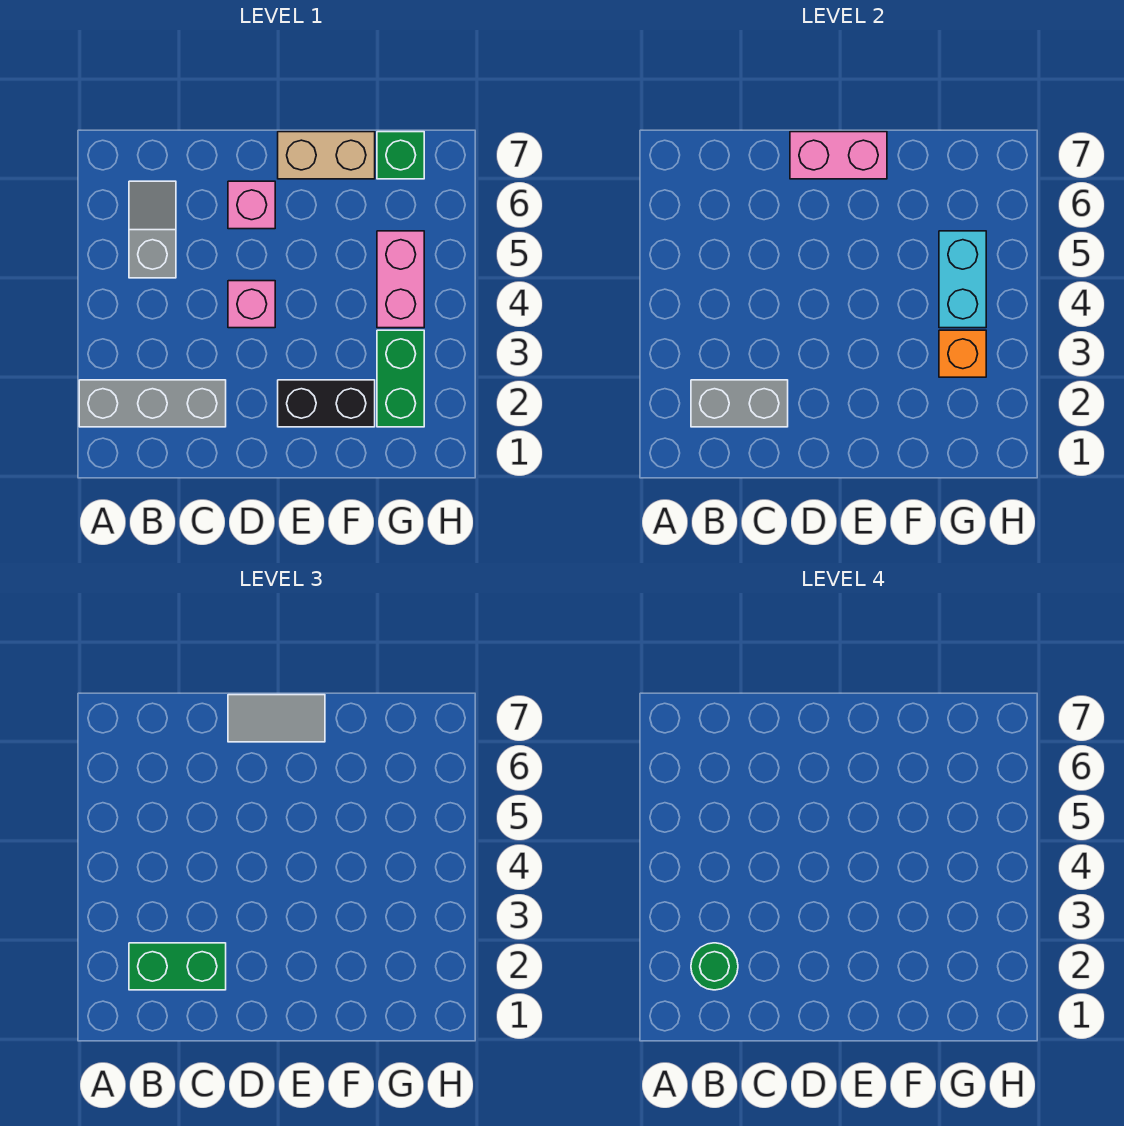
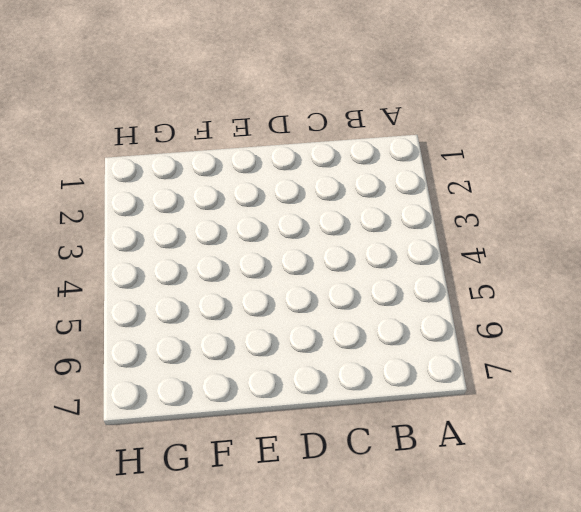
none -> grey brick A2:C2 level 1
none -> grey slope B5:B6 level 1 top 5
none -> pink brick D4 level 1

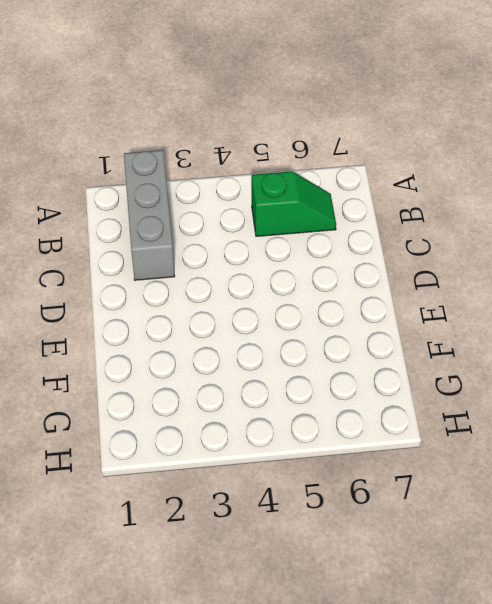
green slope B5:B6 level 1 top 5 -> grey slope B5:B6 level 1 top 5
none -> pink brick D4 level 1
none -> pink brick D6 level 1
none -> black brick E2:F2 level 1

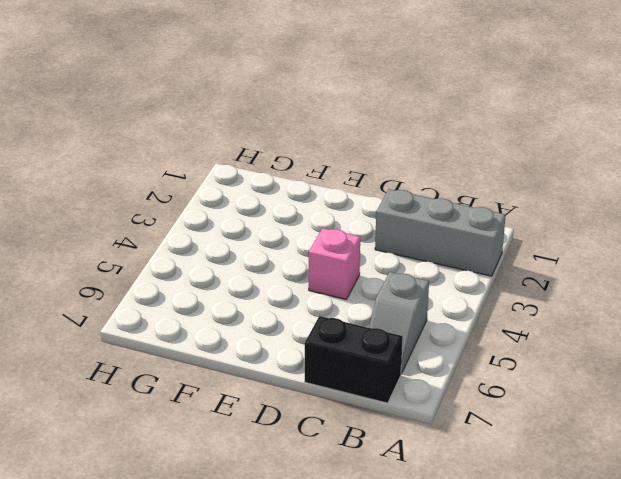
black brick B7:C7 level 1 -> black brick E2:F2 level 1
none -> pink brick D6 level 1
none -> tan brick E7:F7 level 1
none -> green brick G2:G3 level 1

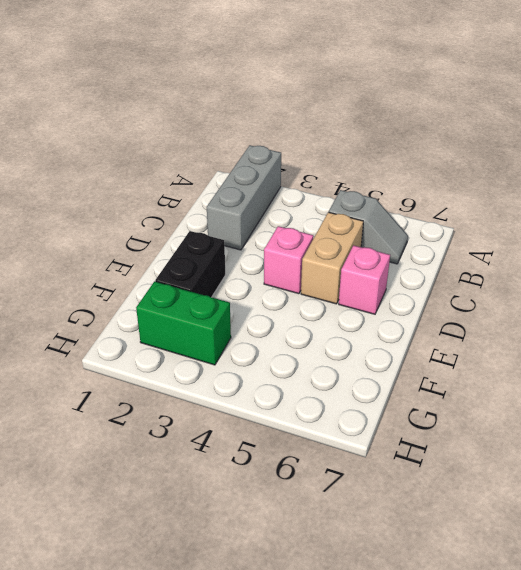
tan brick C5:D5 level 1 -> tan brick E7:F7 level 1
none -> pink brick G4:G5 level 1
none -> green brick G7 level 1
none -> grey brick B2:C2 level 2

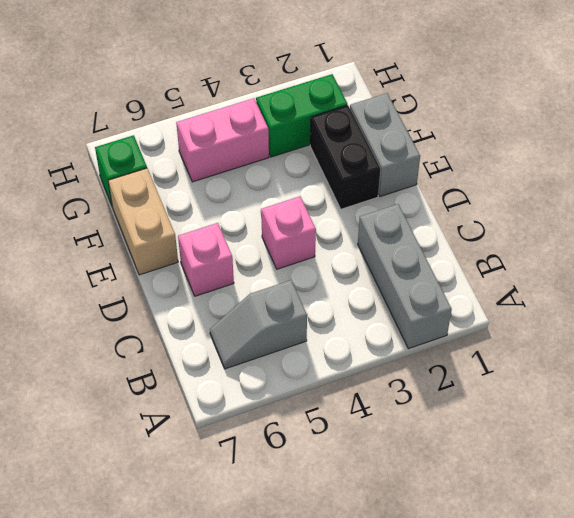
grey brick E1:F1 level 1 -> grey brick B2:C2 level 2
none -> pink brick D7:E7 level 2
none -> orange brick G3 level 2
none -> cyan brick G4:G5 level 2

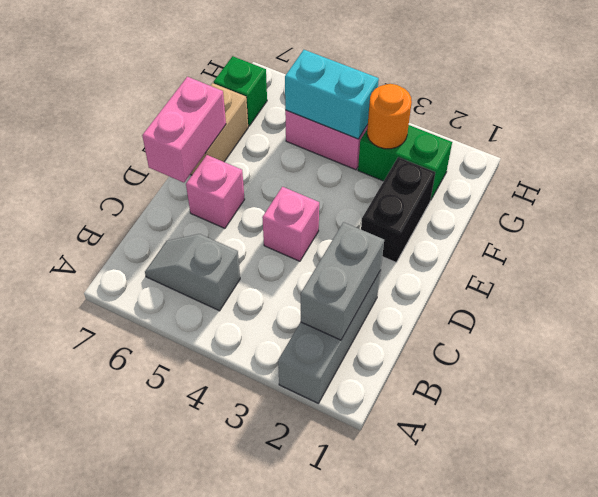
orange round brick G3 level 2 -> orange brick G3 level 2
none -> green brick B2:C2 level 3
none -> grey tile D7:E7 level 3
none -> green round brick B2 level 4

